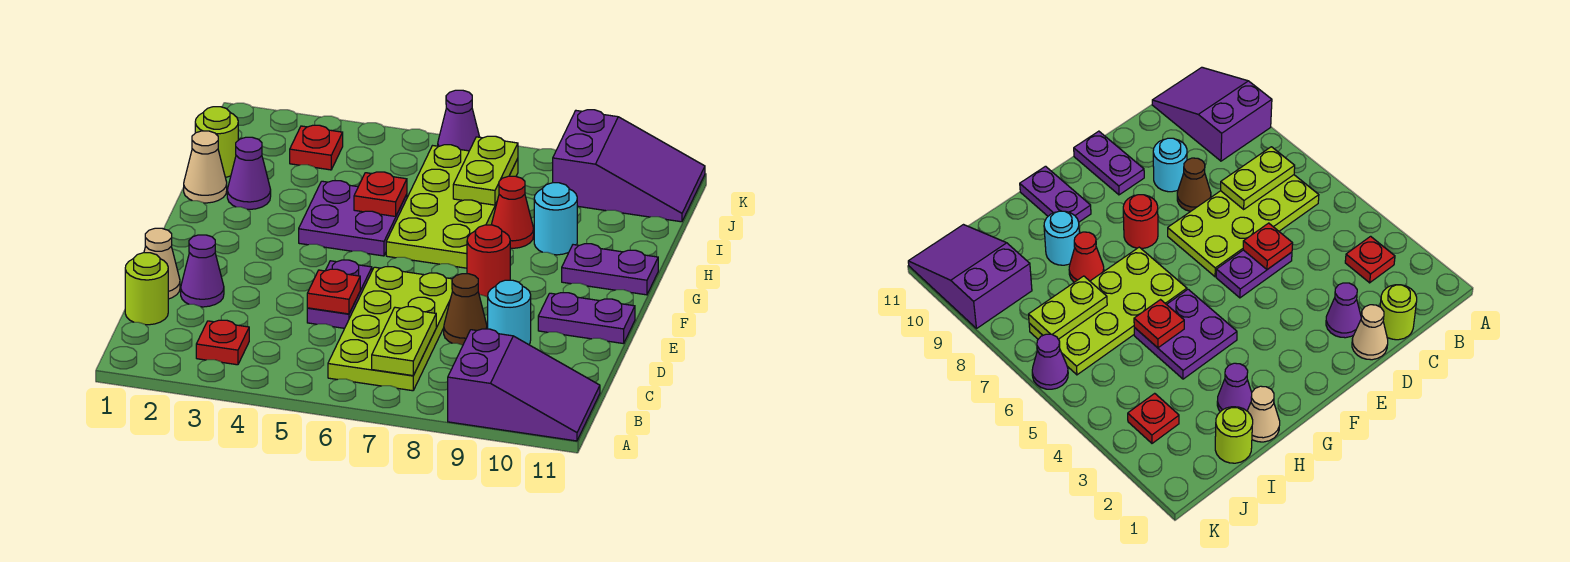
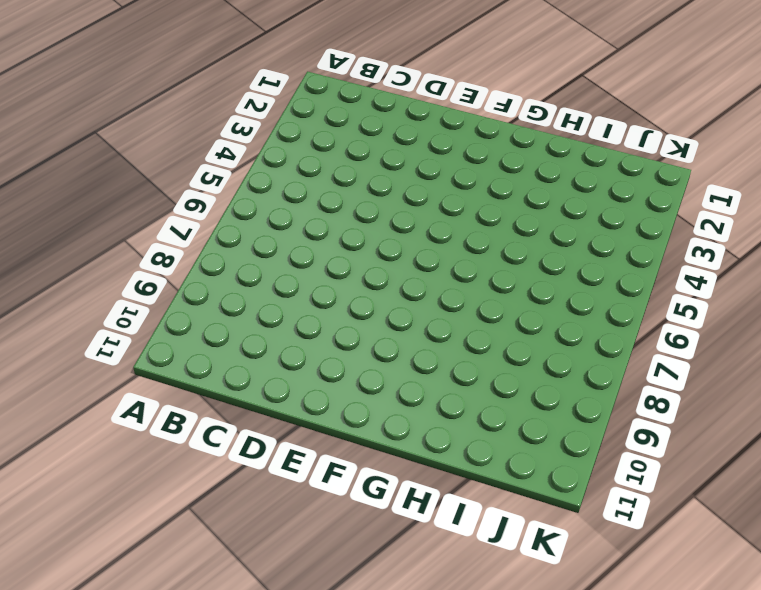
none -> purple slope A9:B11 level 1 top 9
none -> red plate B3 level 1
none -> lime plate B6:E7 level 1

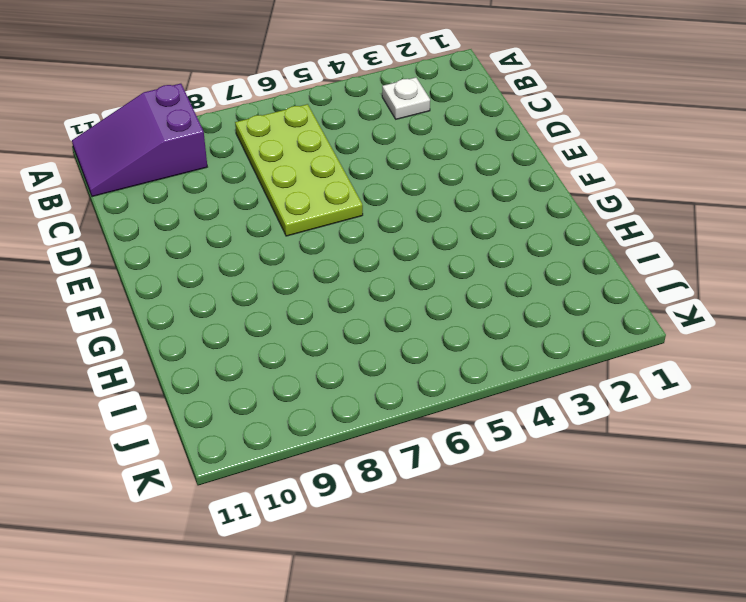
white plate B3 level 1 -> red plate B3 level 1
none -> lime round brick C1 level 1
none -> tan cone D1 level 1
none -> purple cone D2 level 1

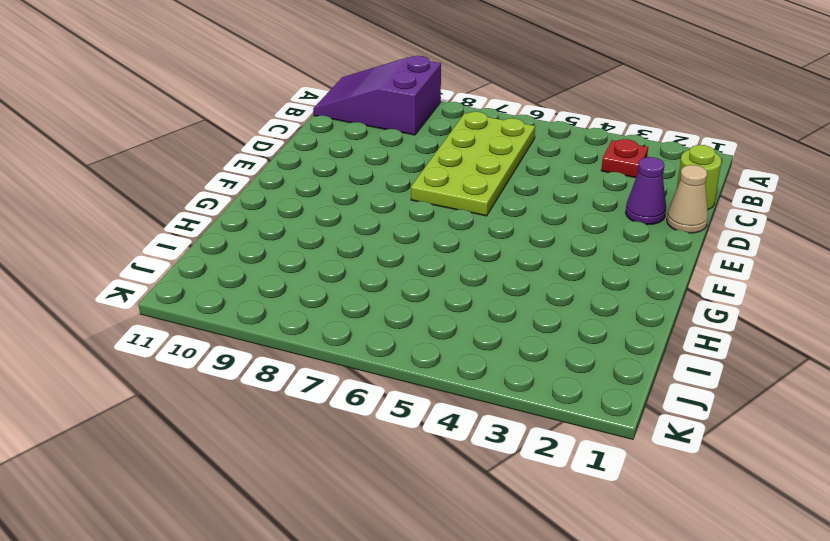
none -> purple plate D5:E5 level 1
none -> brown cone D8 level 1
none -> cyan round brick D9 level 1

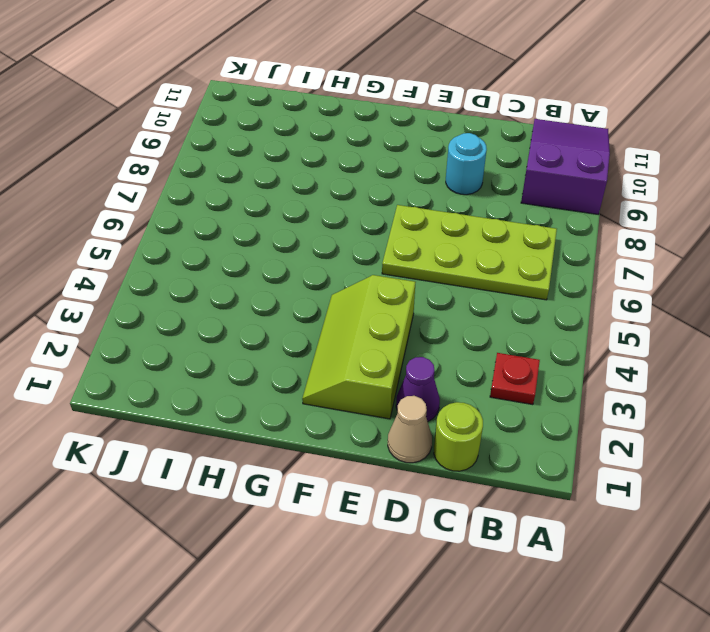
lime slope E2:F4 level 1 top E -> none
none -> purple plate D5:E5 level 1
none -> brown cone D8 level 1
none -> purple plate E10:E11 level 1

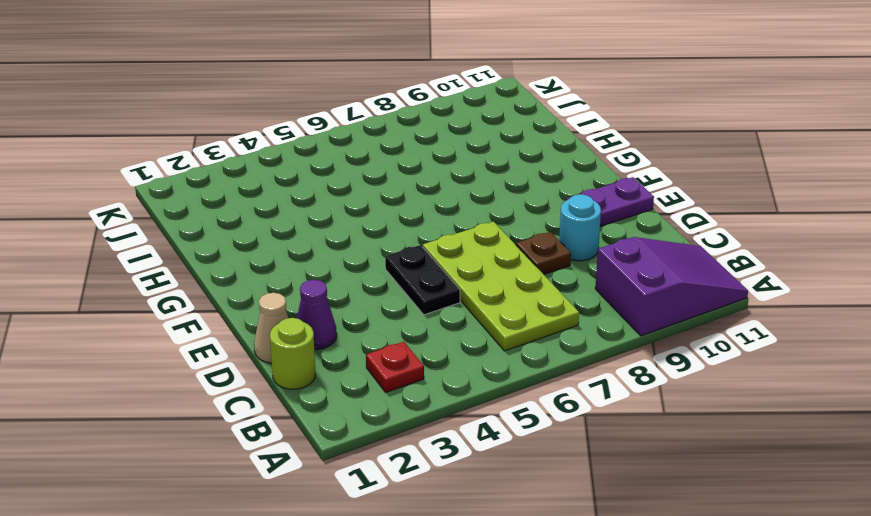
black plate D5:E5 level 1 -> purple plate D5:E5 level 1
brown plate D8 level 1 -> brown cone D8 level 1
none -> red round brick F8 level 1
none -> purple plate G4:H5 level 1
none -> lime plate G6:J7 level 1

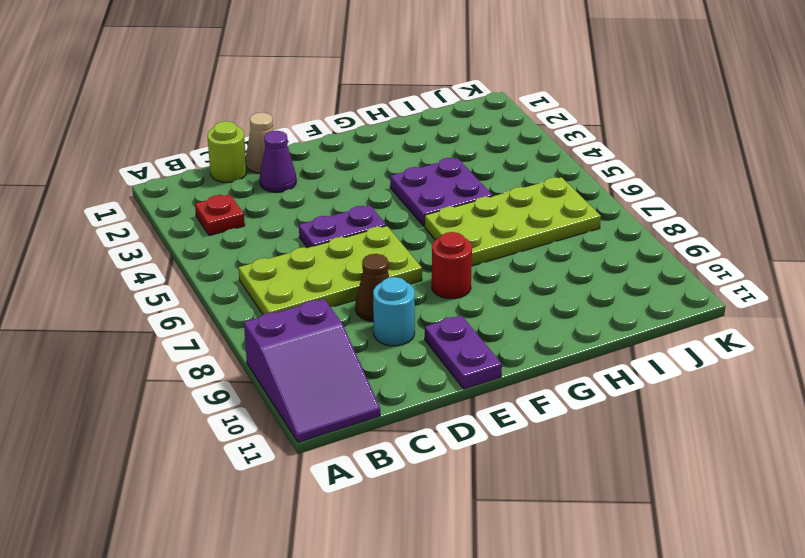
none -> purple plate G10:G11 level 1
none -> tan cone H1 level 1
none -> purple cone H2 level 1

